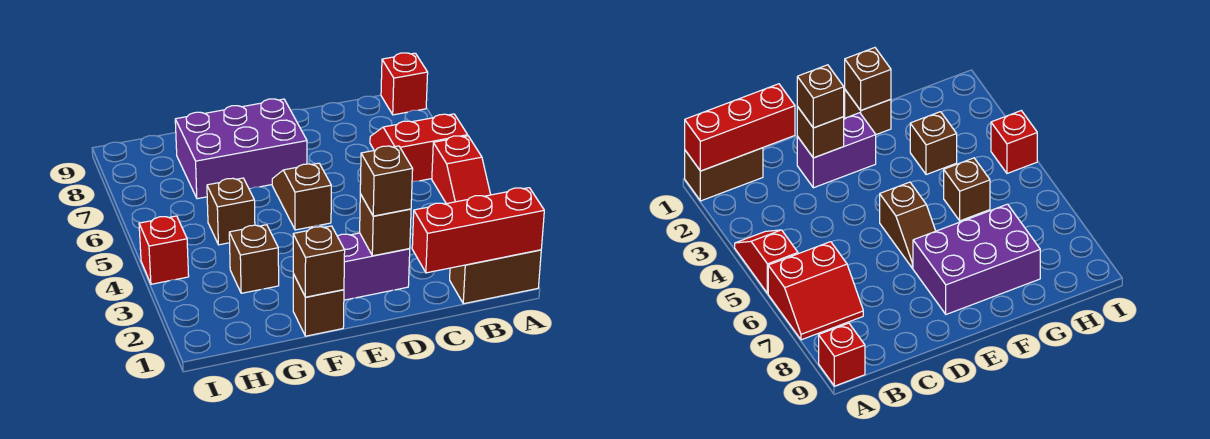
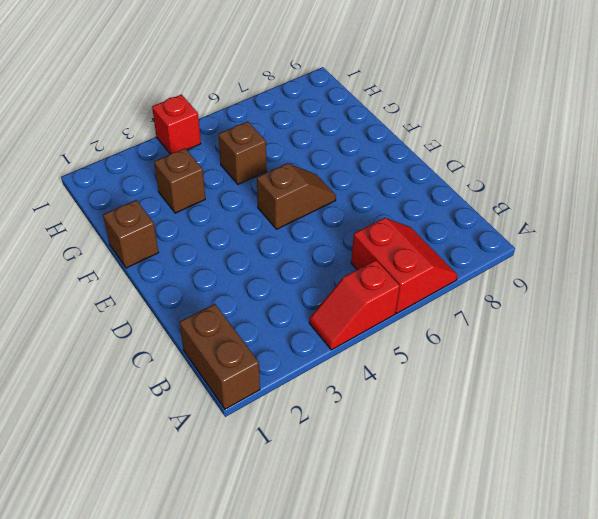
none -> red brick A9 level 1
none -> purple brick D2:E2 level 1
none -> purple brick E7:G8 level 1

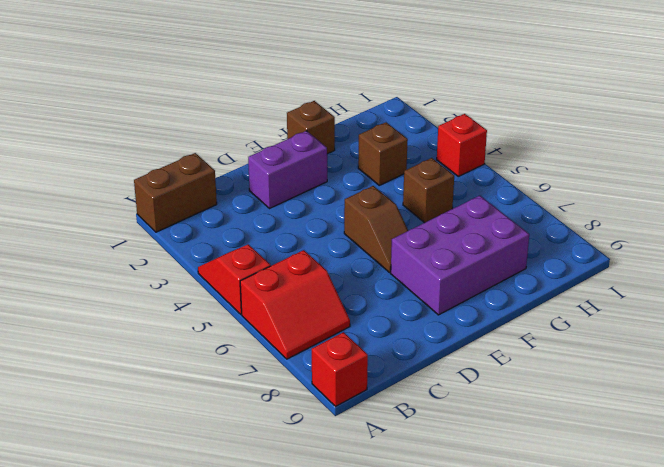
none -> red brick A1:C1 level 2
none -> brown brick D2 level 2
none -> brown brick F1 level 2

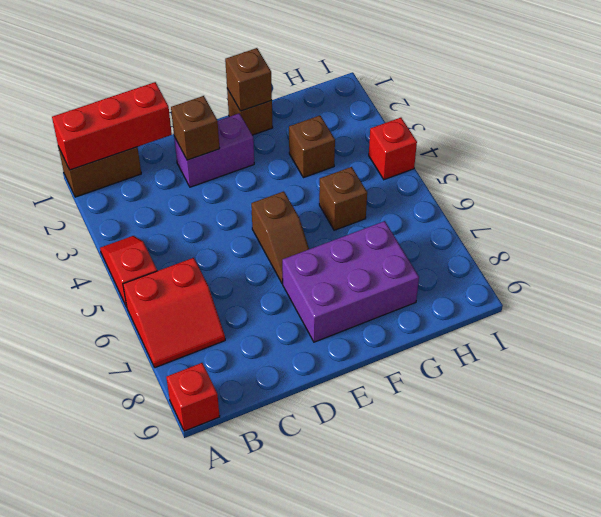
none -> brown brick D2 level 3

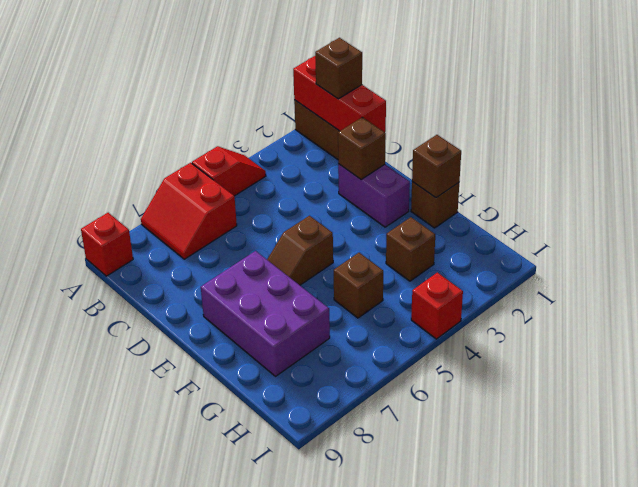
brown brick B1 level 3 -> brown brick D2 level 3

